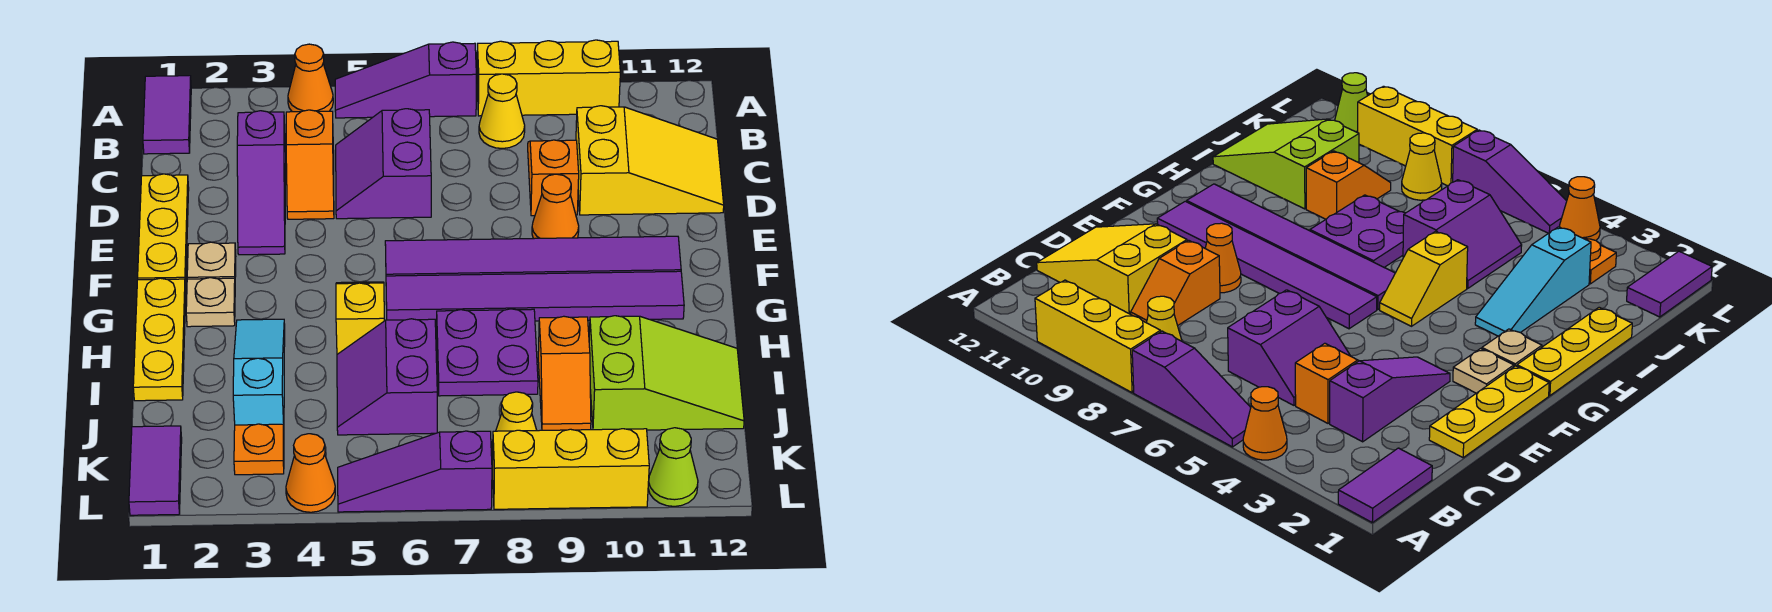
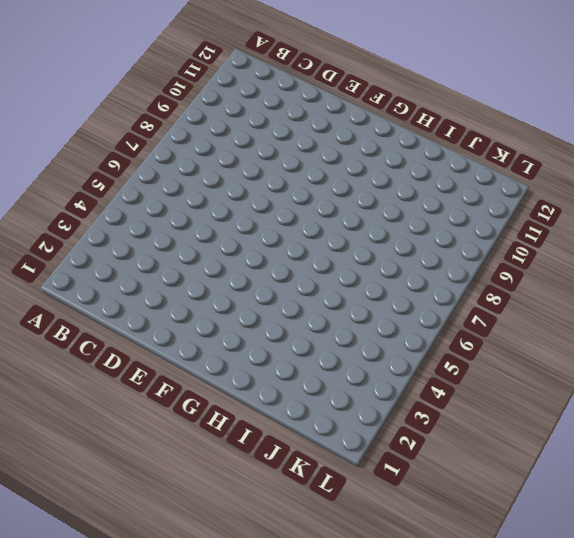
none -> purple tile A1:B1 level 1
none -> orange cone A4 level 1
none -> purple slope A5:A7 level 1 top 7
none -> yellow brick A8:A10 level 1

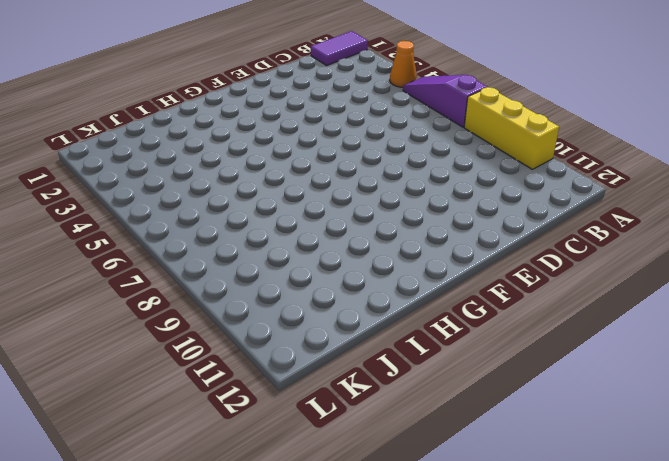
none -> yellow cone B8 level 1
none -> purple slope C3:E3 level 1 top C
none -> orange slope C4:D4 level 1 top C
none -> purple slope C5:D6 level 1 top 6

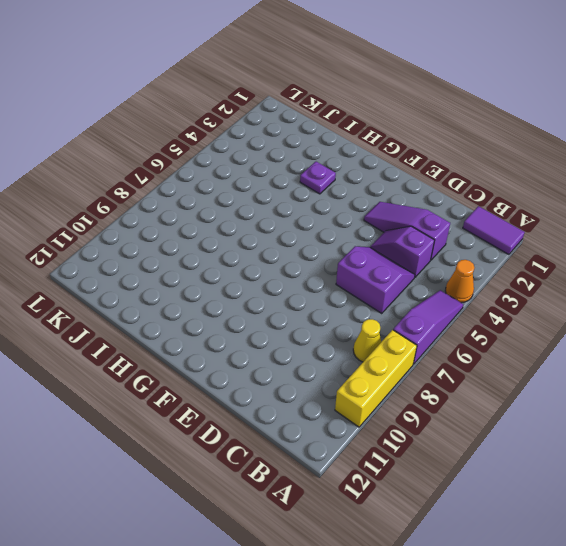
purple slope C4:D4 level 1 top C -> orange slope C4:D4 level 1 top C
purple plate H3 level 1 -> cyan slope H3:J3 level 1 top J
none -> orange slope C9:D9 level 1 top D
none -> yellow slope C10:D12 level 1 top 10
none -> yellow plate D1:F1 level 1
none -> orange cone E9 level 1

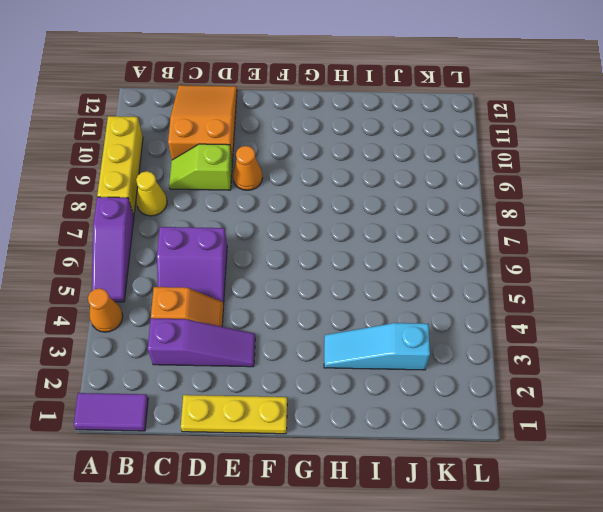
lime slope C9:D9 level 1 top D -> orange slope C9:D9 level 1 top D
orange slope C10:D12 level 1 top 10 -> yellow slope C10:D12 level 1 top 10
none -> tan plate F2 level 1
none -> purple tile F6:F11 level 1
none -> yellow plate G1:I1 level 1
none -> tan plate G2 level 1

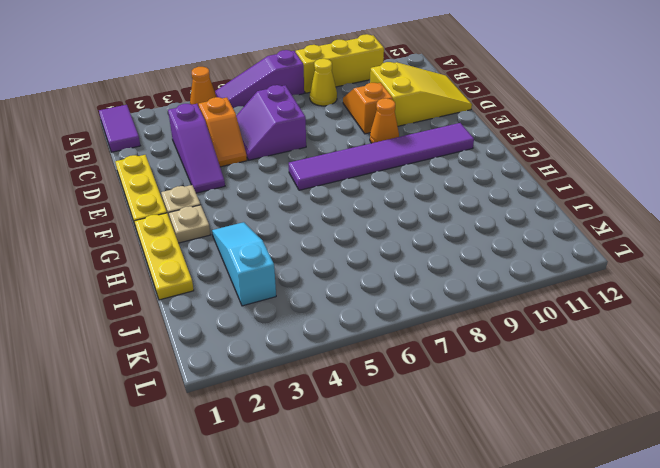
none -> yellow slope G5:H5 level 1 top H
none -> purple tile G6:G11 level 1
none -> purple plate H7:I8 level 1
none -> purple slope I5:J6 level 1 top 6

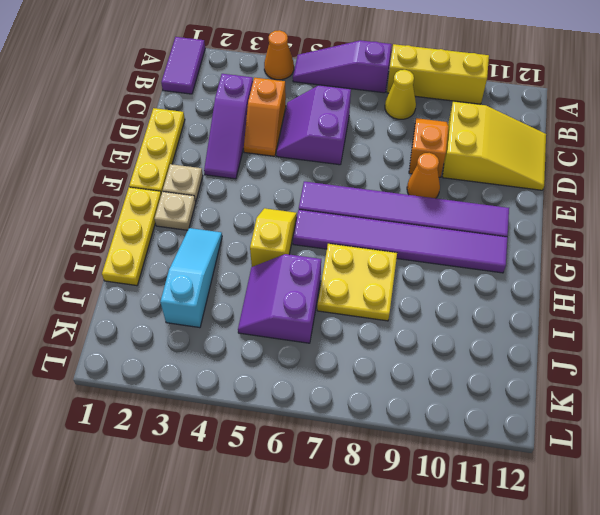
yellow plate H7:I8 level 1 -> purple plate H7:I8 level 1
none -> orange slope I9:J9 level 1 top I
none -> lime slope I10:J12 level 1 top 10
none -> purple tile K1:L1 level 1
none -> orange plate K3 level 1

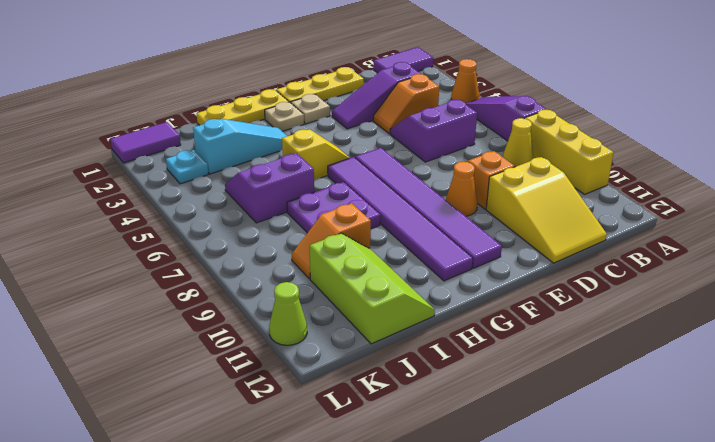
lime slope I10:J12 level 1 top J -> lime slope I10:J12 level 1 top 10
cyan plate K3 level 1 -> orange plate K3 level 1
none -> yellow cone K8 level 1
none -> orange cone L4 level 1
none -> purple slope L5:L7 level 1 top 7
none -> yellow brick L8:L10 level 1

